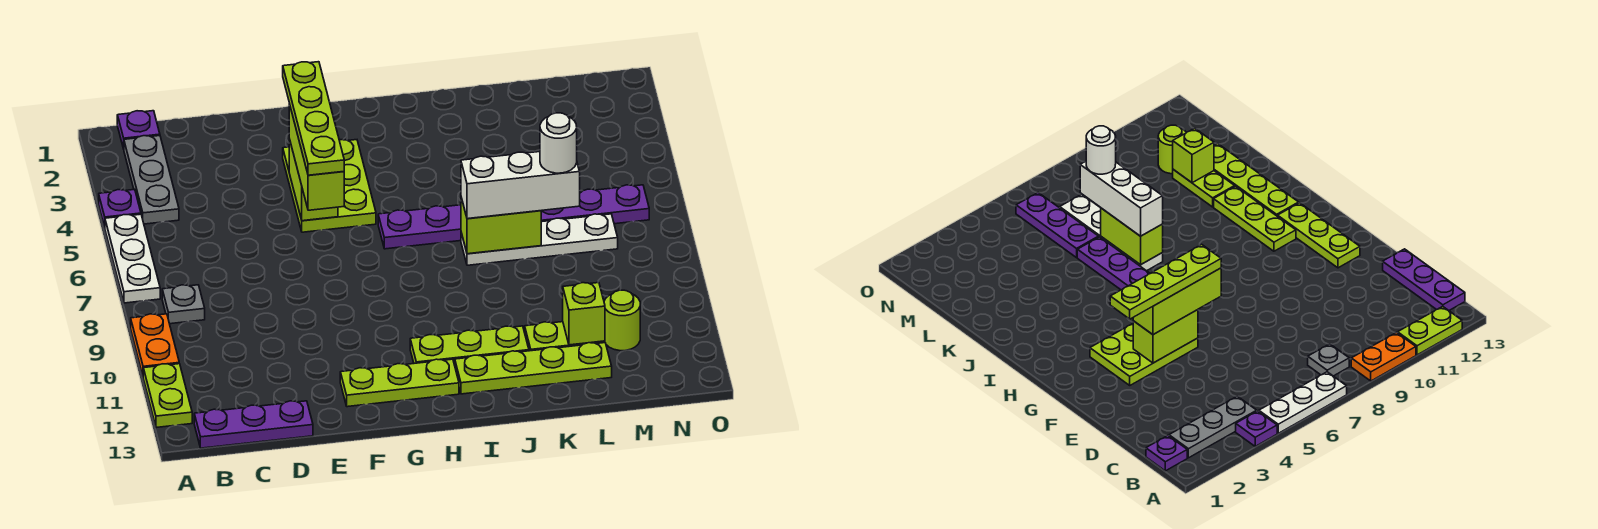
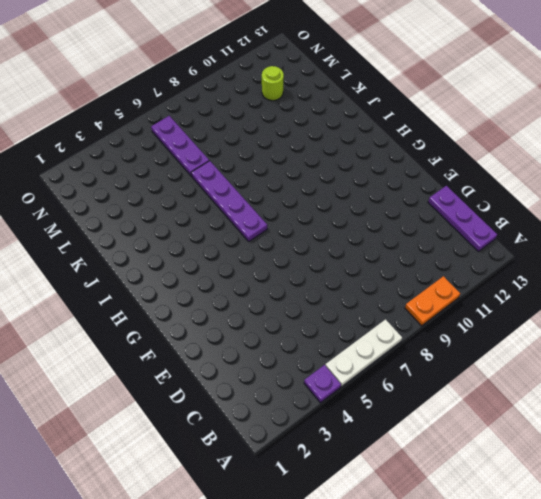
none -> lime plate A11:A12 level 1
none -> purple plate B1 level 1
none -> grey plate B2:B4 level 1

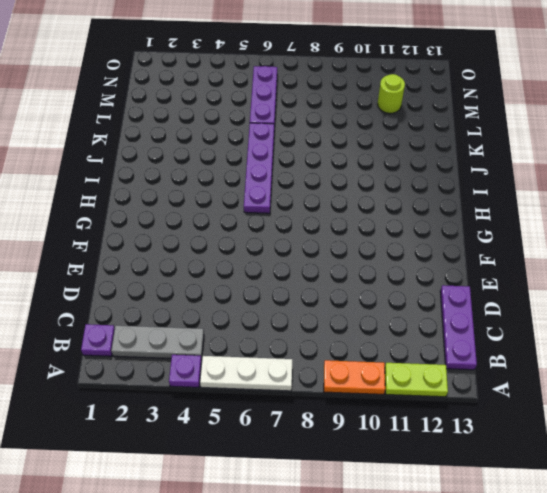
none -> grey plate B8 level 1
none -> lime plate F3:G5 level 1
none -> lime plate F12:H12 level 1

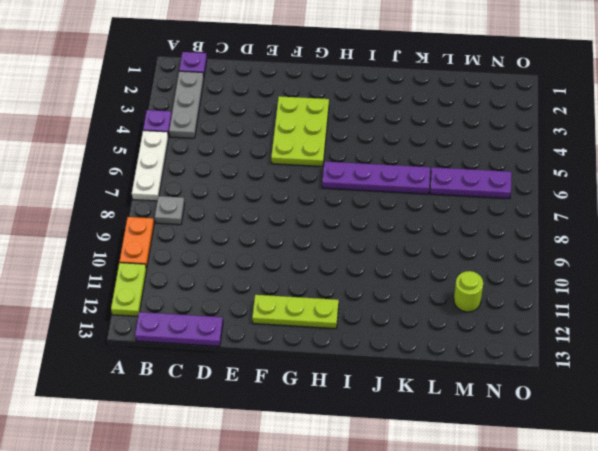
none -> lime plate H11:J11 level 1
none -> lime plate I12:L12 level 1
none -> white plate J7:M7 level 1

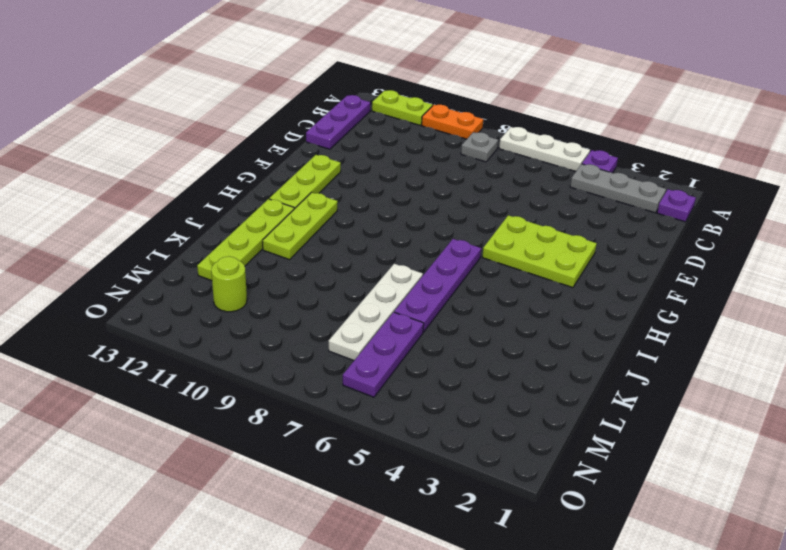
none -> lime plate K11:L11 level 1
none -> lime brick F4:F5 level 2
none -> lime brick J7:K7 level 2

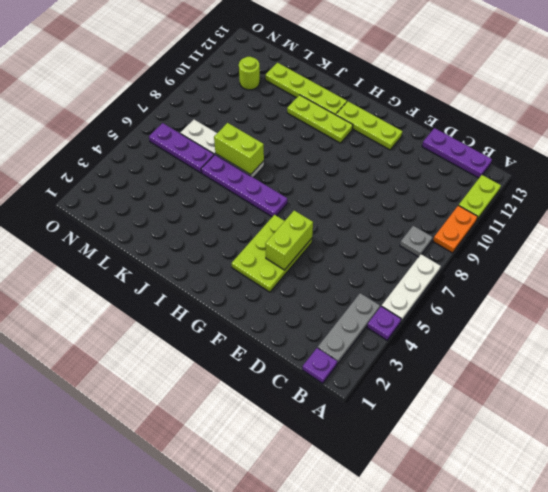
none -> lime plate K11:L11 level 1
none -> lime brick L11 level 2
none -> lime brick F4:F6 level 3

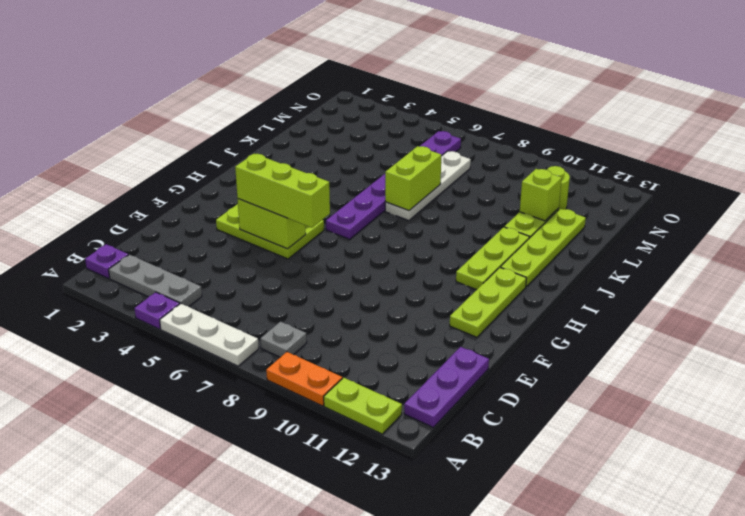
none -> white brick J7:L7 level 3
none -> lime plate F3:F6 level 4
none -> white round brick L7 level 4

